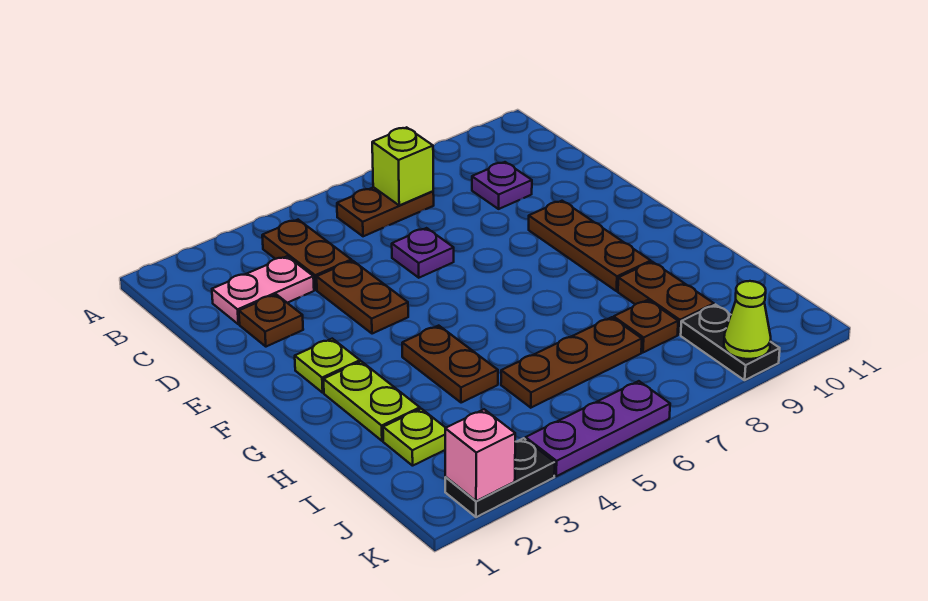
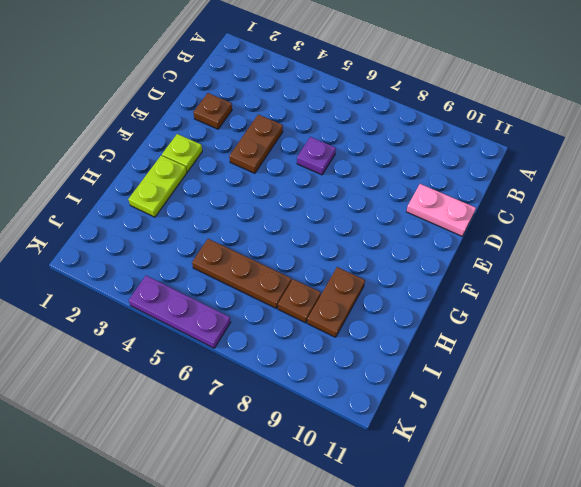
pink plate D10:D11 level 1 -> pink plate C2:C3 level 1
none -> brown plate B4:C4 level 1
none -> brown plate B6:B7 level 1
none -> purple plate C9 level 1

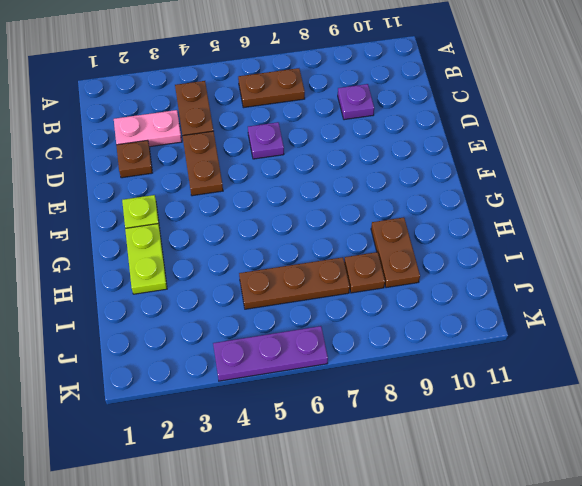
none -> brown plate E9:G9 level 1
none -> brown plate G4:H4 level 1
none -> lime plate I2 level 1

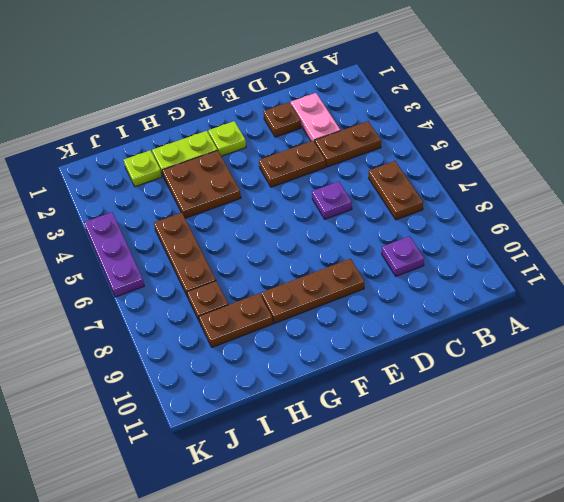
brown plate G3:H4 level 1 -> brown plate G4:H4 level 1
none -> black plate J9:K9 level 1
none -> black plate K2:K3 level 1
none -> lime brick B7 level 2

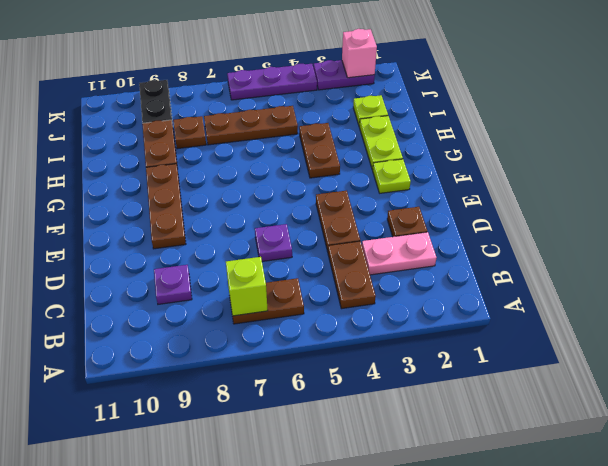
purple plate K2:K3 level 1 -> black plate K2:K3 level 1
none -> lime cone K9 level 2

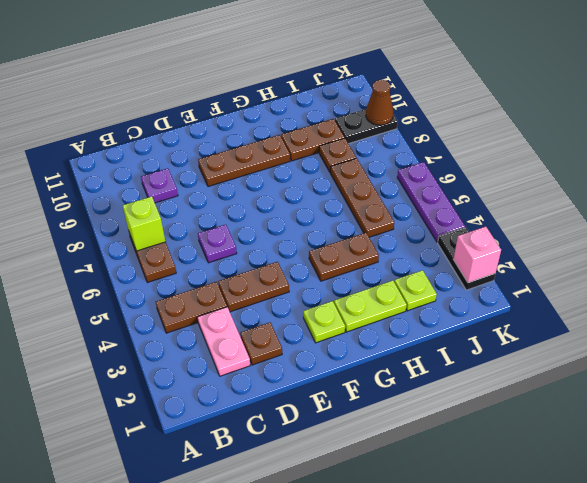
brown cone K9 level 2 -> lime cone K9 level 2

